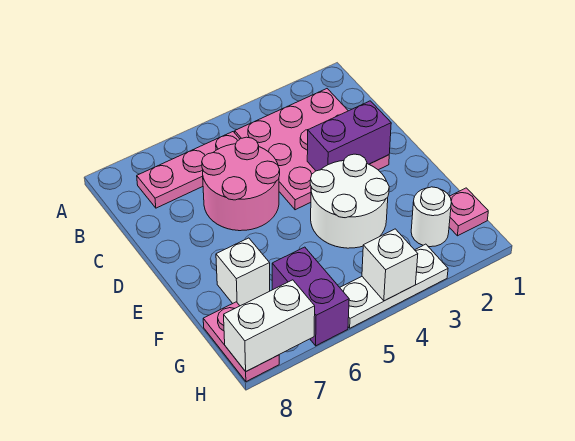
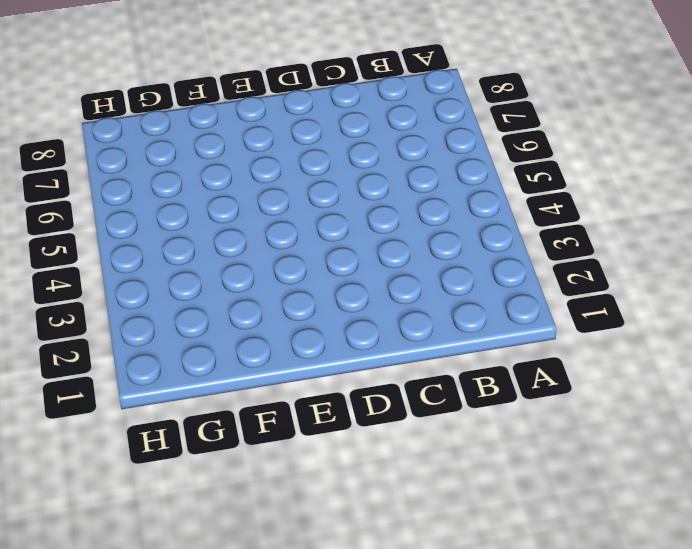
none -> pink plate B2:D4 level 1
none -> pink plate B5:B7 level 1
none -> pink round brick C5:D6 level 1

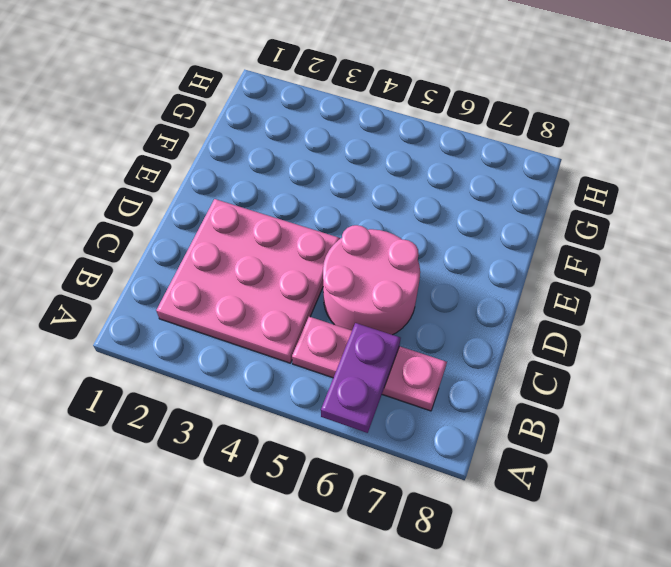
purple plate A6:B6 level 2 -> none
none -> white round brick E3:F4 level 1
none -> white brick F7 level 1
none -> pink plate G1 level 1

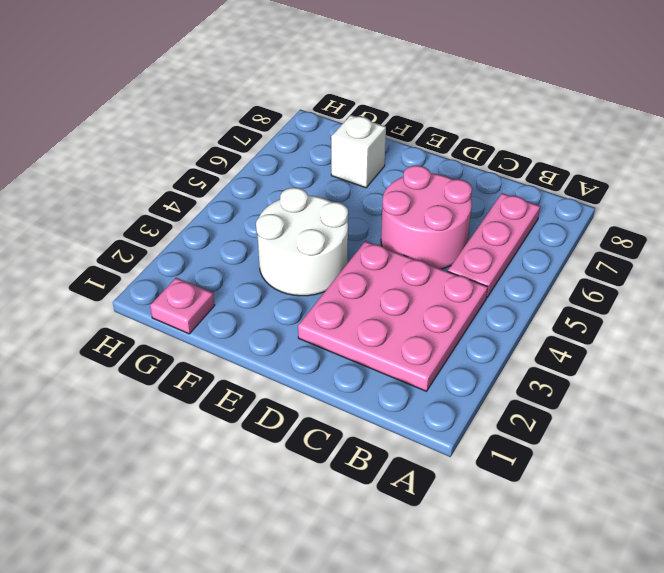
none -> white round brick G2 level 1
none -> purple brick G6:H6 level 1
none -> pink plate G8:H8 level 1

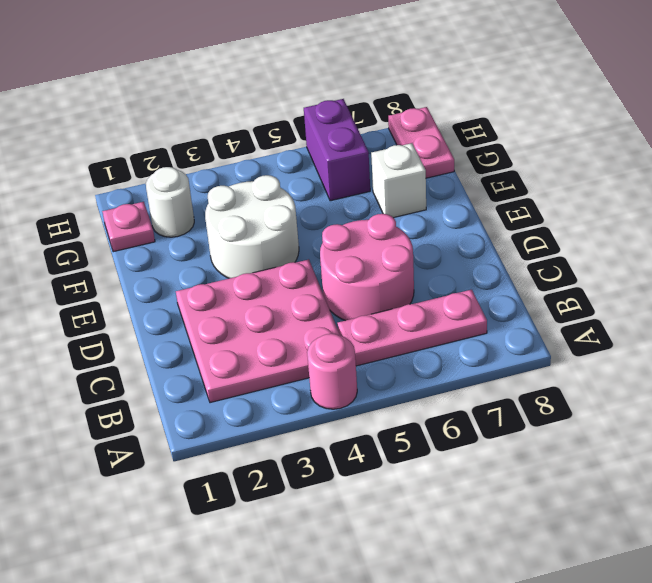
pink round brick A4 level 1 -> none
none -> white plate H3:H5 level 1
none -> purple brick D2:D3 level 2
none -> white brick H4 level 2

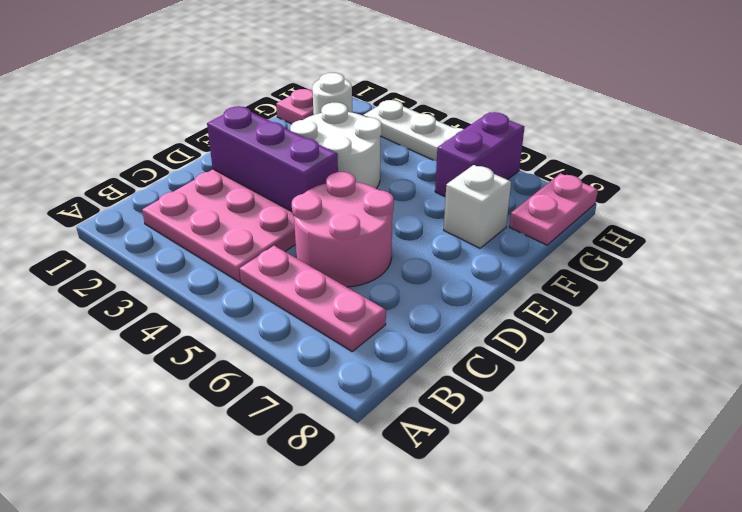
purple brick D2:D4 level 2 -> purple brick D2:D3 level 2
none -> white brick H4 level 2
none -> white brick H7:H8 level 2

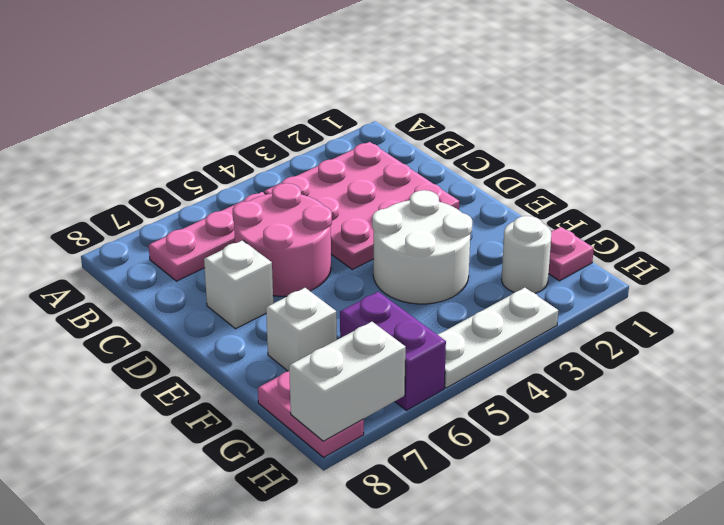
white brick D7 level 1 -> white brick H4 level 2
none -> purple brick D2:D3 level 2

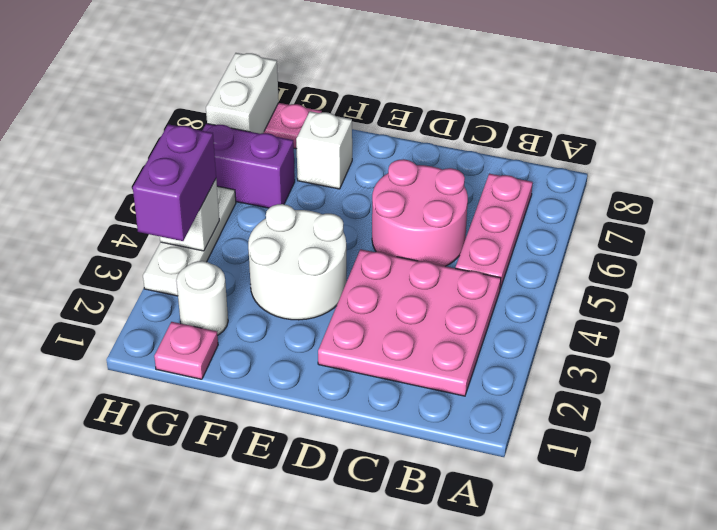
purple brick H3:H4 level 3 -> purple brick D2:D3 level 2

